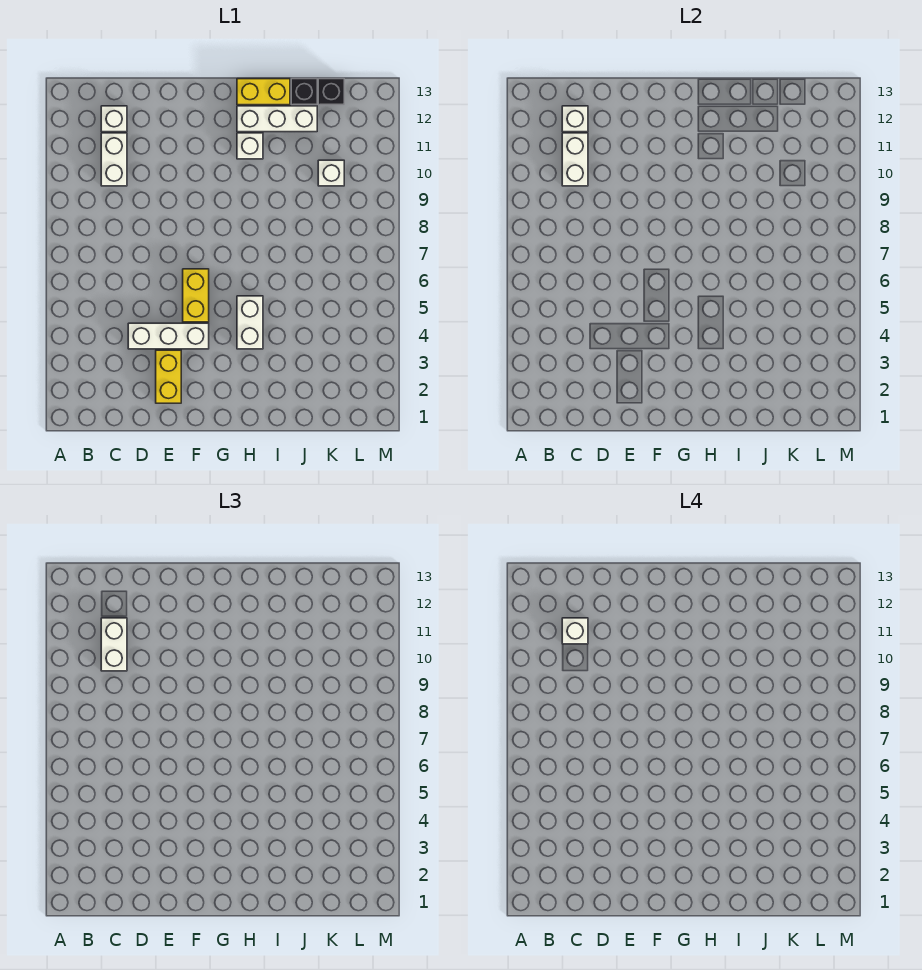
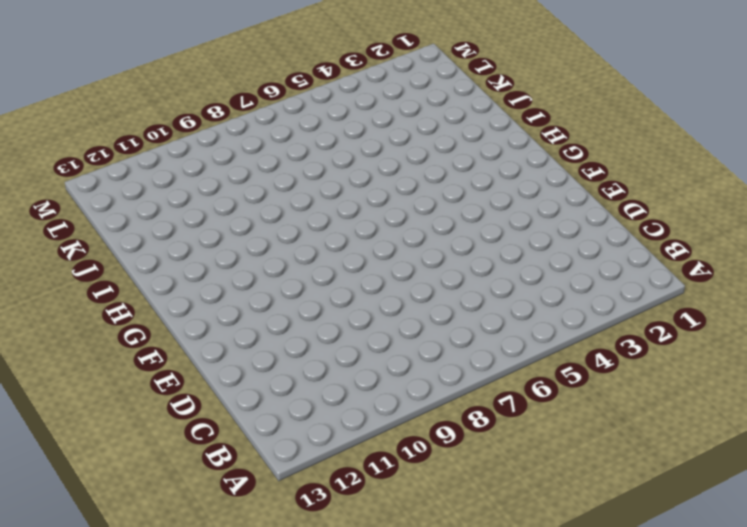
none -> white brick C10:C11 level 1
none -> white brick C12 level 1
none -> white brick D4:F4 level 1

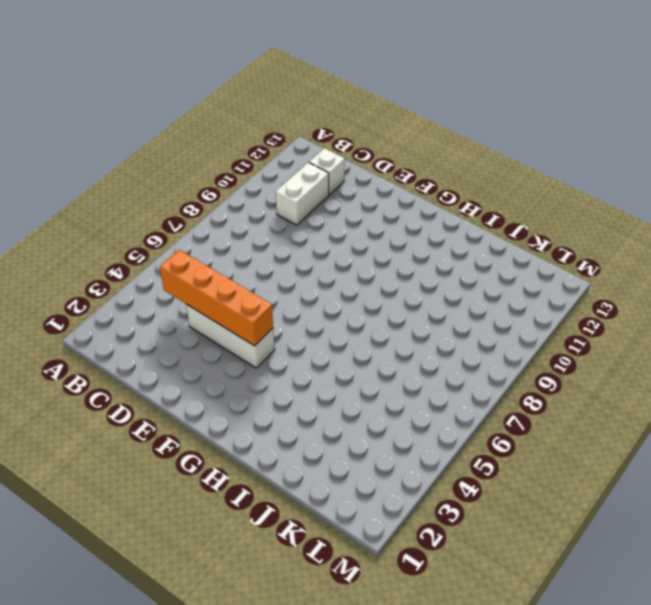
orange brick C4:F4 level 2 -> none
none -> yellow brick E2:E3 level 1
none -> yellow brick F5:F6 level 1
none -> white brick H4:H5 level 1

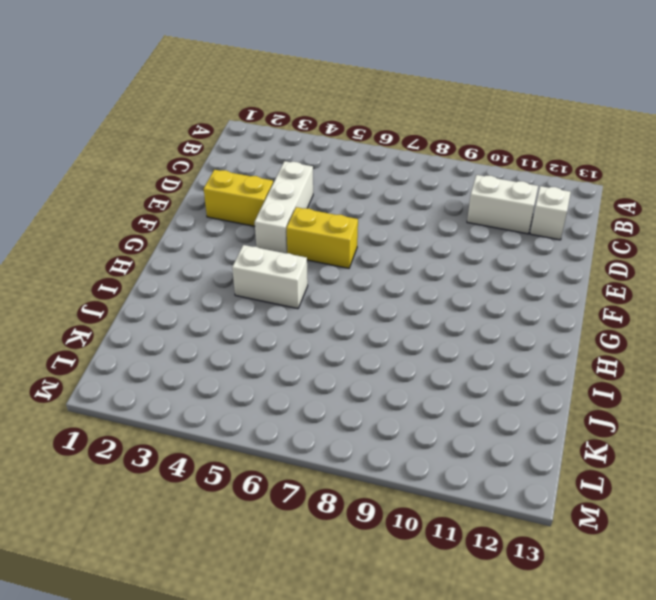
none -> white brick H11 level 1
none -> white brick H12:J12 level 1
none -> yellow brick H13:I13 level 1

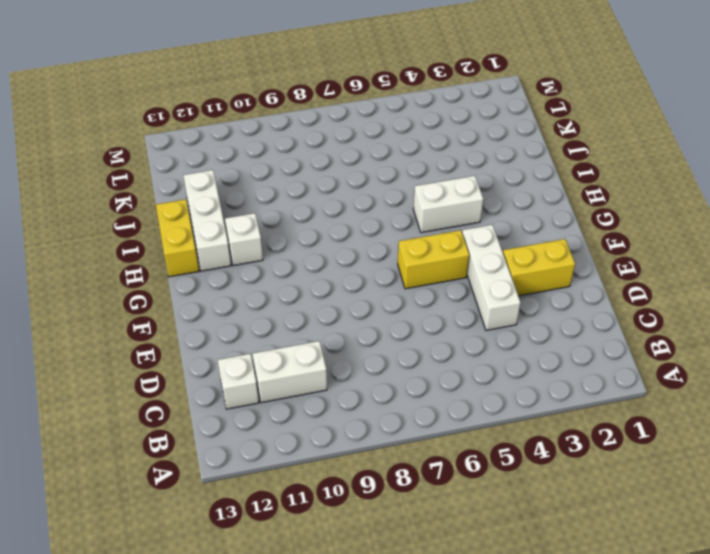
none -> black brick J13 level 1
none -> white brick K10 level 1
none -> black brick K13 level 1

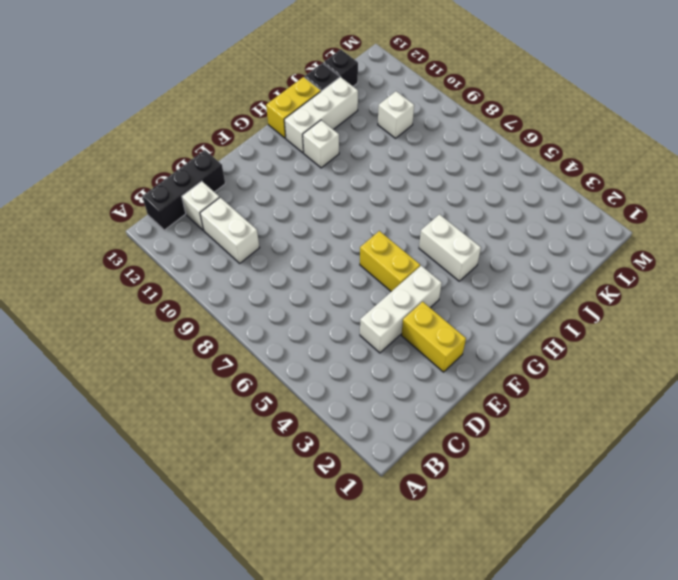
black brick B13:D13 level 1 -> none
none -> white brick C10:C11 level 2
none -> white brick C12 level 2
none -> white brick C10:C11 level 3

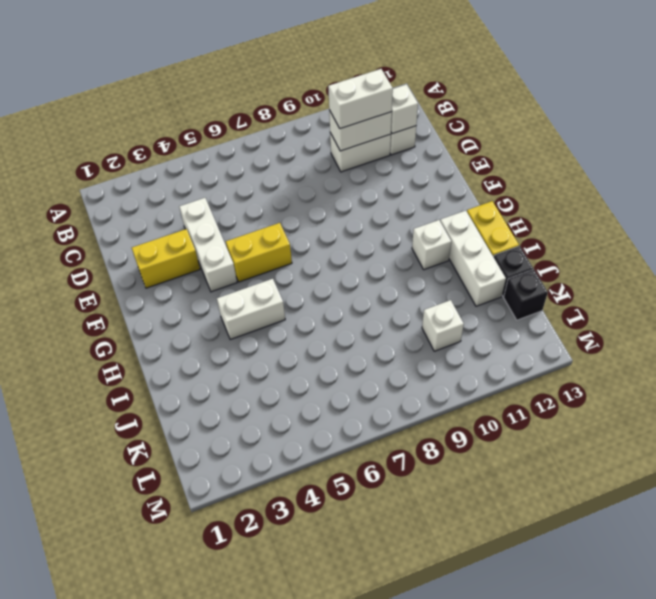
none -> white brick C11 level 4

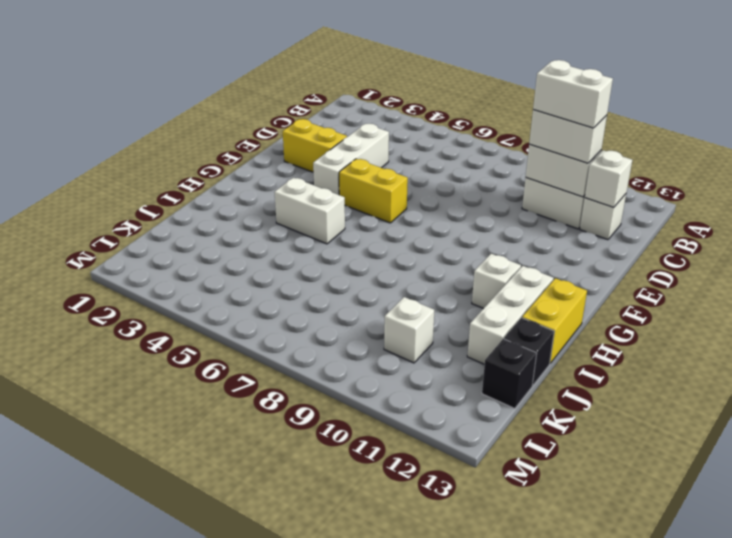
white brick C10:C11 level 4 -> white brick C11 level 4

